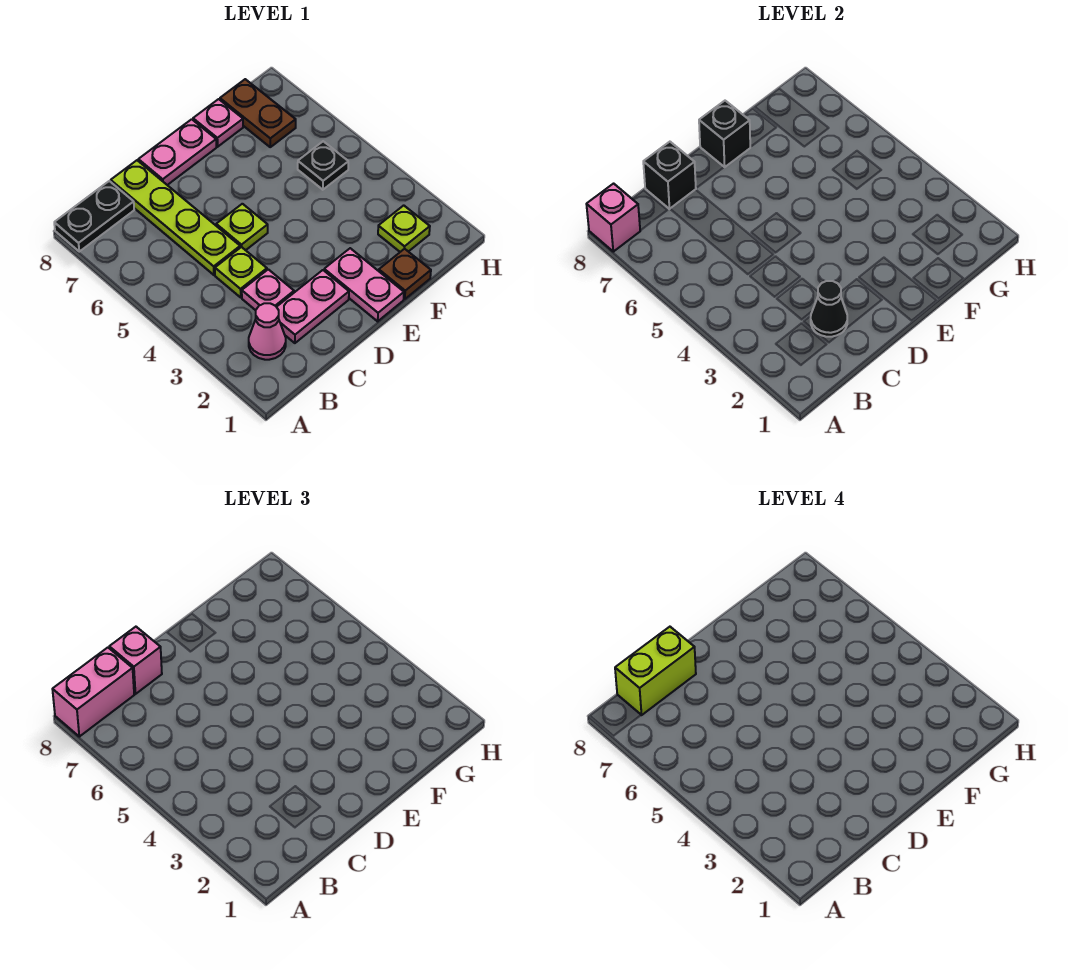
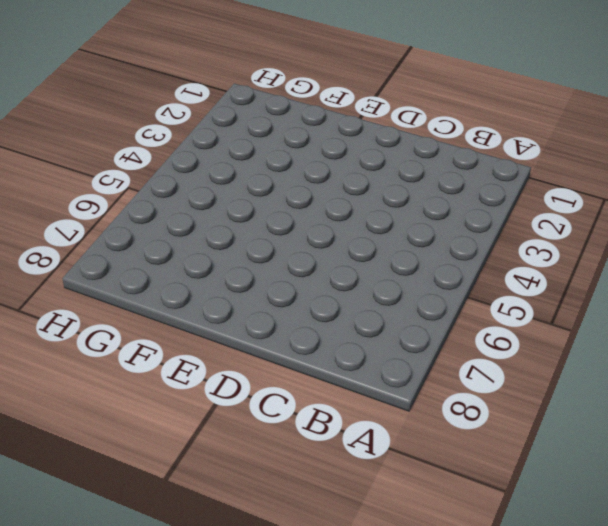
none -> black plate A8:B8 level 1
none -> pink cone B2 level 1
none -> pink plate C2:D2 level 1

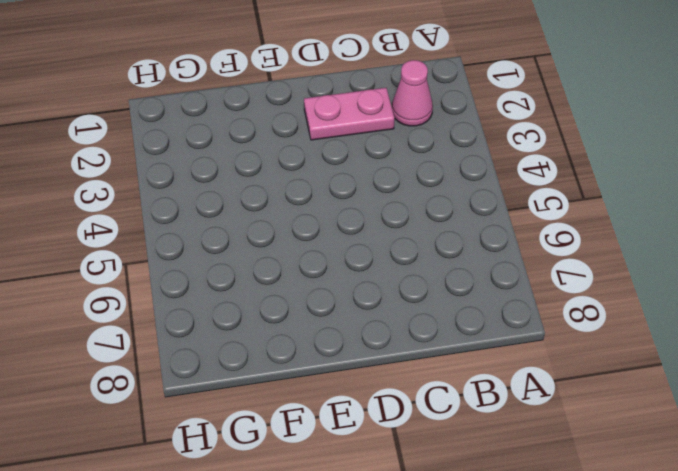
none -> black plate A8:B8 level 1
none -> pink plate C3 level 1
none -> lime plate C4 level 1

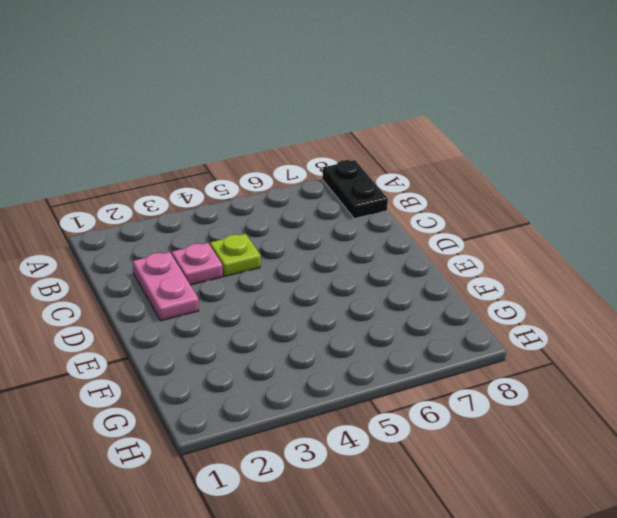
none -> pink cone B2 level 1
none -> lime plate C5:C8 level 1
none -> lime plate D5 level 1

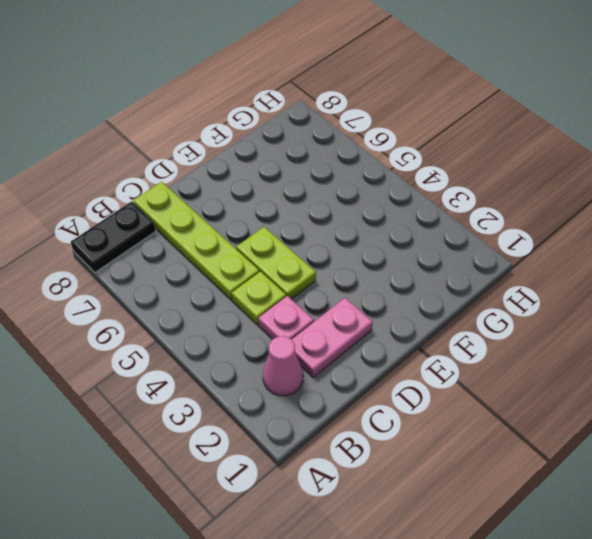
lime plate D4:D5 level 1 -> lime plate D5 level 1
none -> pink plate D8:E8 level 1
none -> pink plate E1:E2 level 1
none -> brown plate F1 level 1

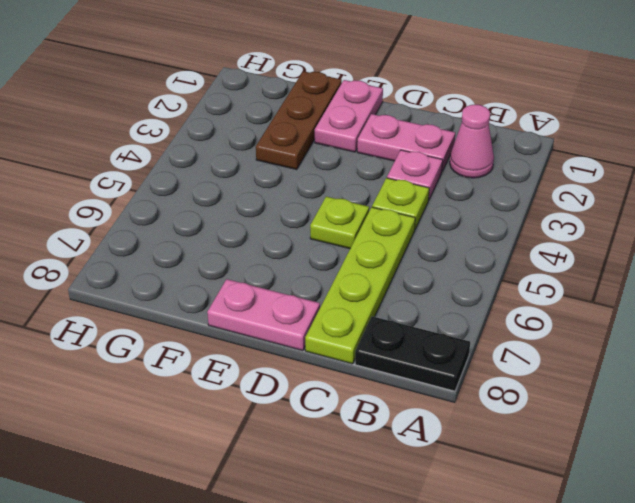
brown plate F1:F3 level 1 -> brown plate F1 level 1
none -> pink plate F8 level 1
none -> lime plate G2 level 1
none -> black plate G5 level 1

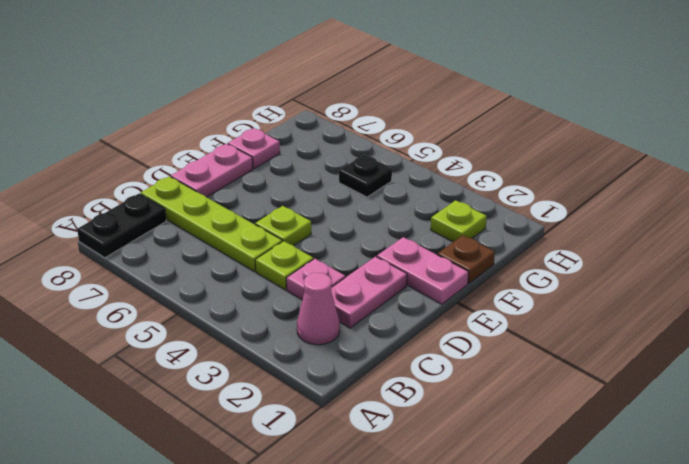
none -> brown plate G7:G8 level 1
none -> pink brick A8 level 2
none -> black cone C2 level 2

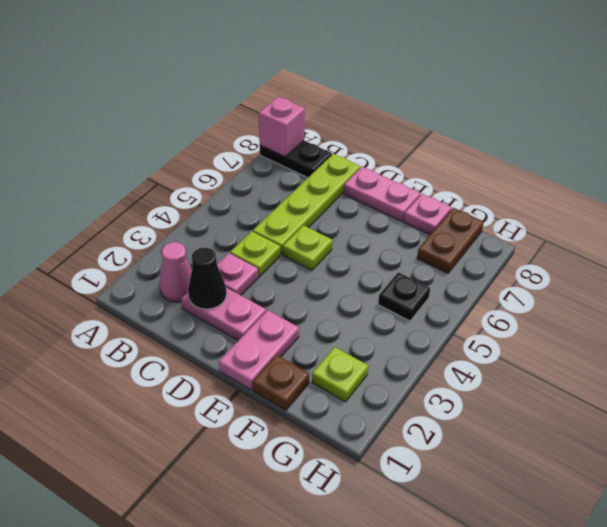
none -> black brick C8 level 2
none -> black brick E8 level 2
none -> pink brick A8:B8 level 3

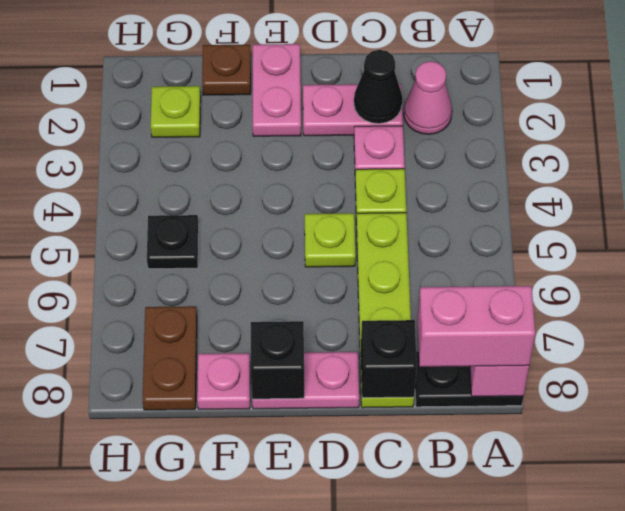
none -> pink brick C8 level 3
none -> lime brick B8:C8 level 4

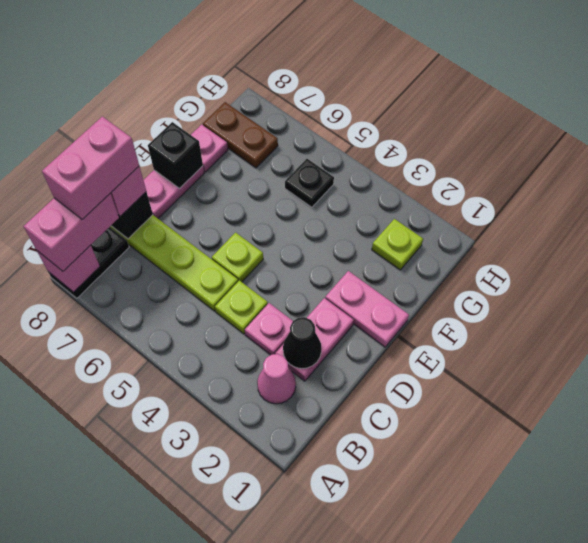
pink brick B8:C8 level 4 -> lime brick B8:C8 level 4
none -> brown plate F1 level 1

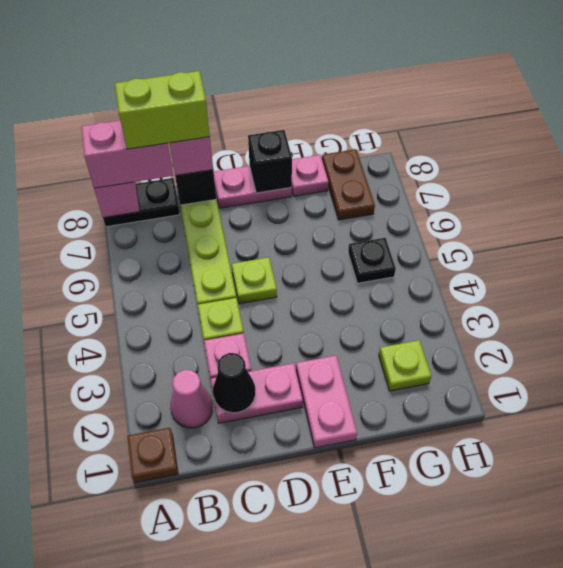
brown plate A1 level 1 -> brown plate F1 level 1

